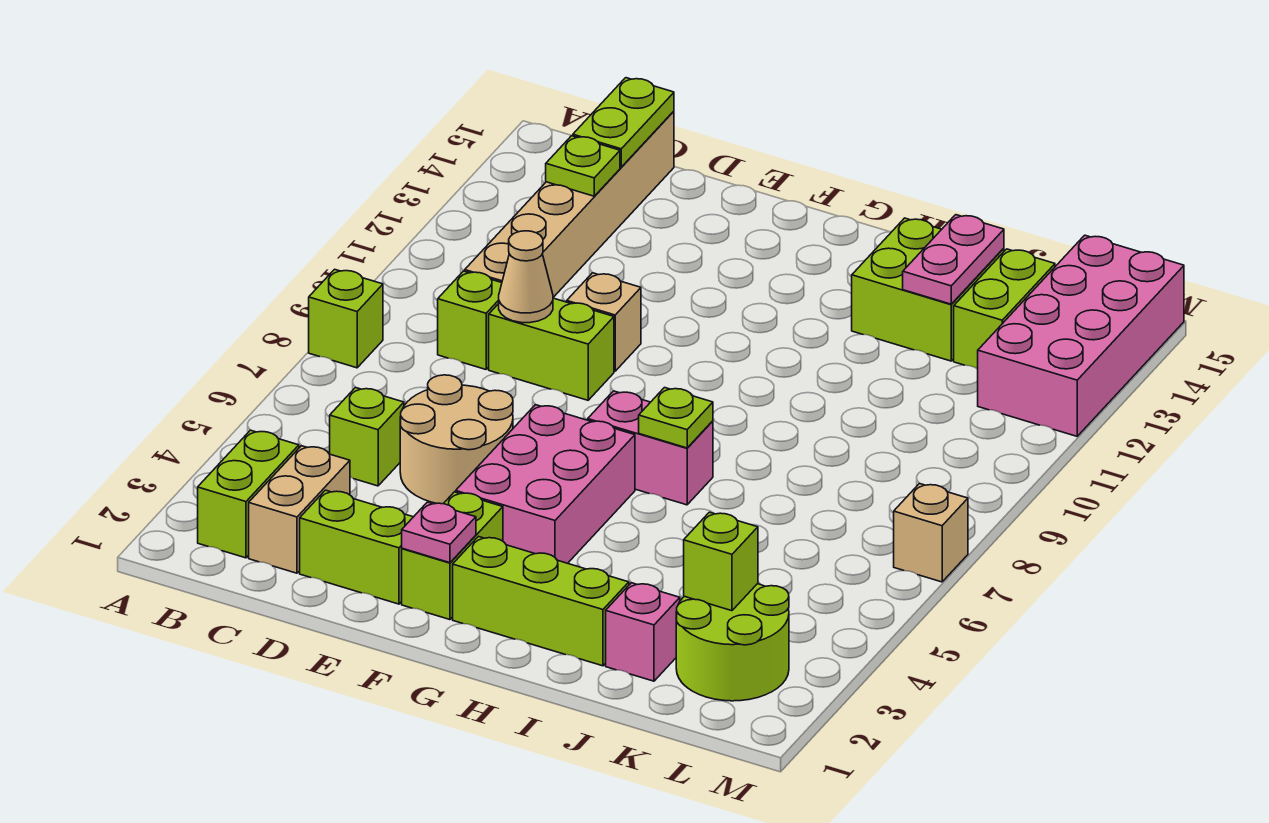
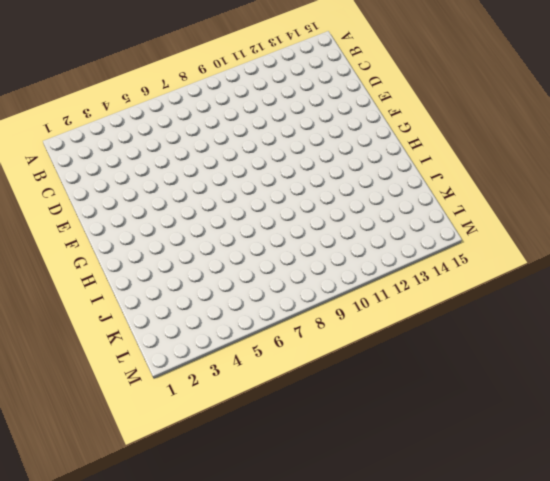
none -> lime brick A8 level 1
none -> lime brick B2:B3 level 1
none -> tan brick C2:C3 level 1

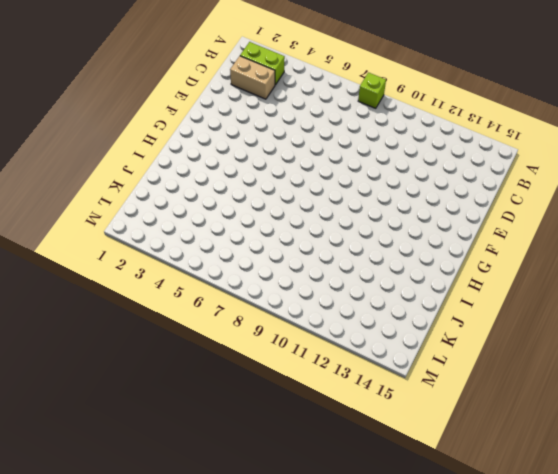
none -> lime brick C5 level 1
none -> lime brick C9 level 1
none -> tan brick C10:C15 level 1

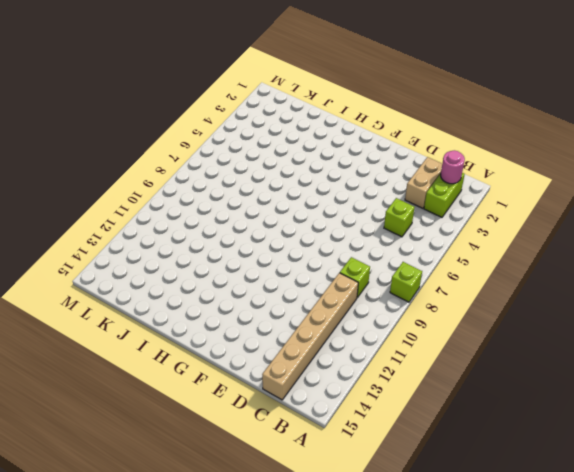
pink round brick B2 level 2 -> none
none -> lime brick D2:E2 level 1
none -> tan round brick D5:E6 level 1
none -> lime brick D9:E9 level 1

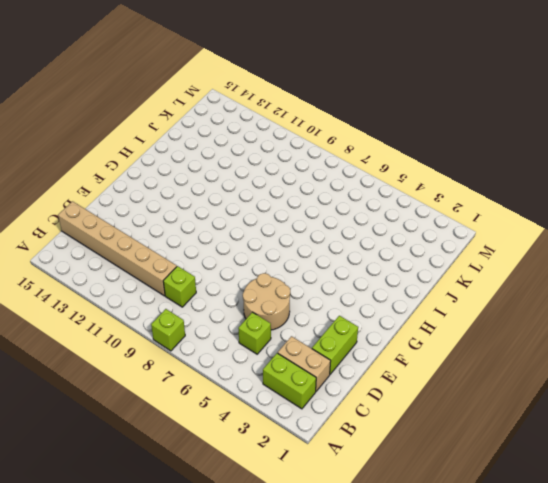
none -> lime brick D9:E9 level 1
none -> tan brick E10 level 1
none -> lime brick F2:F3 level 1

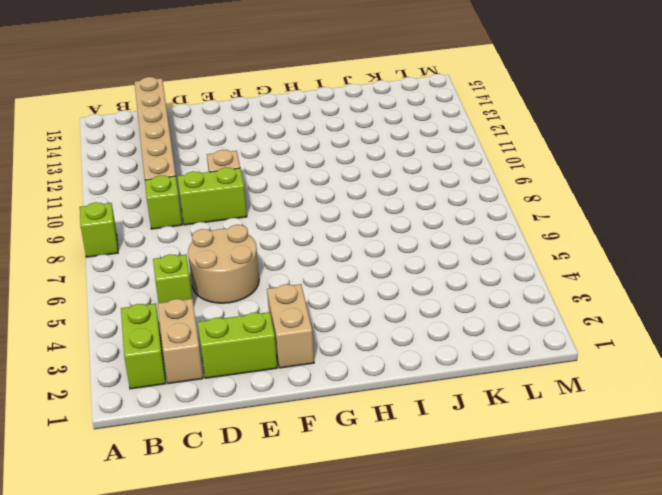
tan brick F2:F3 level 1 -> lime brick F2:F3 level 1
none -> pink brick F4:G6 level 1
none -> lime brick G2:I2 level 1
none -> pink brick G7:H7 level 1

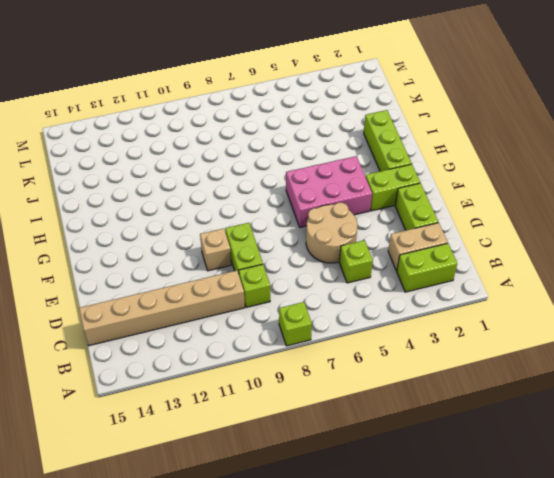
none -> pink brick G7:H7 level 1
none -> lime brick I13:J14 level 1
none -> pink brick J2 level 1

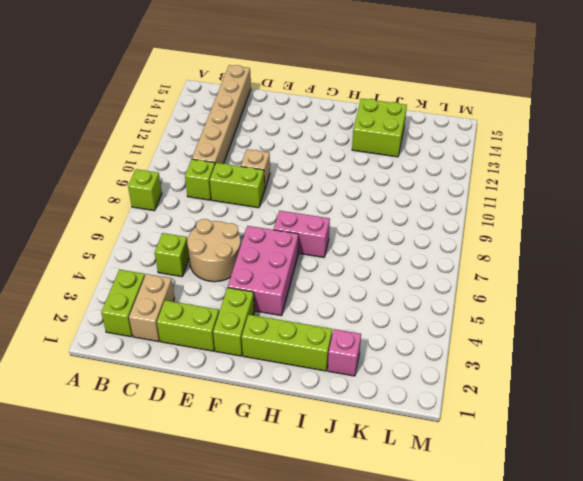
none -> lime round brick K2:L3 level 1
none -> lime brick K13:K14 level 1
none -> pink brick L12:M15 level 1

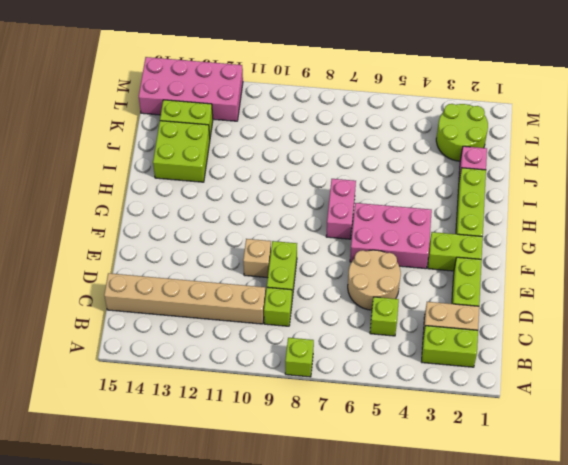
none -> tan brick M7 level 1
none -> lime plate C13 level 2
none -> lime plate C14:C15 level 2

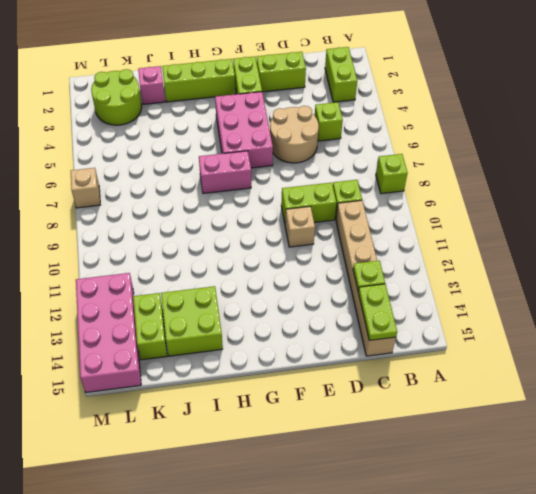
none -> tan brick C2:C3 level 1
none -> tan cone D9 level 2
none -> pink plate F2 level 2

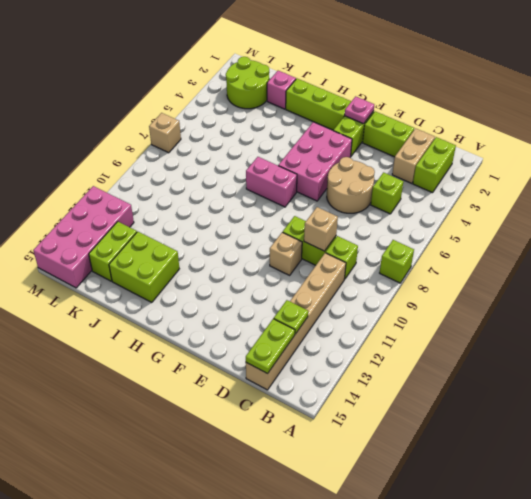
tan brick D9 level 2 -> tan cone D9 level 2
none -> lime plate H7 level 2
none -> pink plate J13:J14 level 2
none -> lime brick K3 level 2

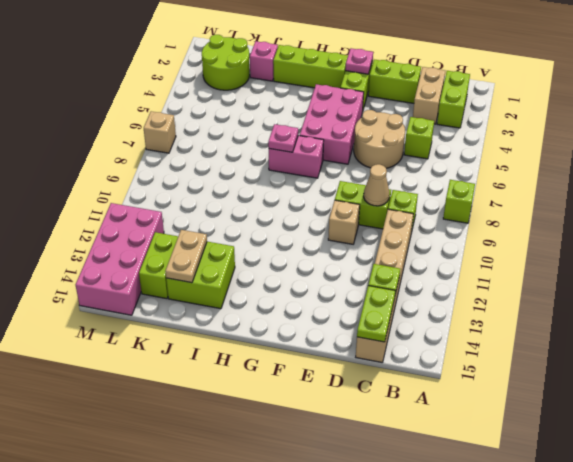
pink plate H7 level 2 -> lime plate H7 level 2
tan plate J13:J14 level 2 -> pink plate J13:J14 level 2
none -> lime brick K3 level 2

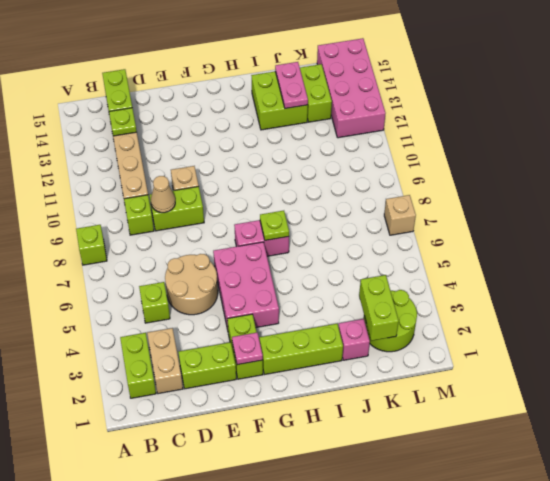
lime brick K2:K3 level 2 -> lime brick K3 level 2

